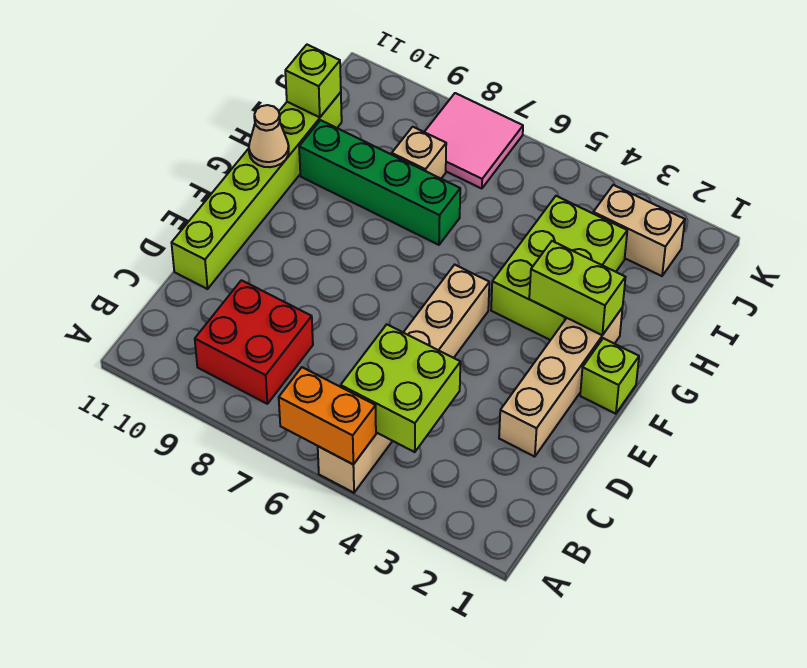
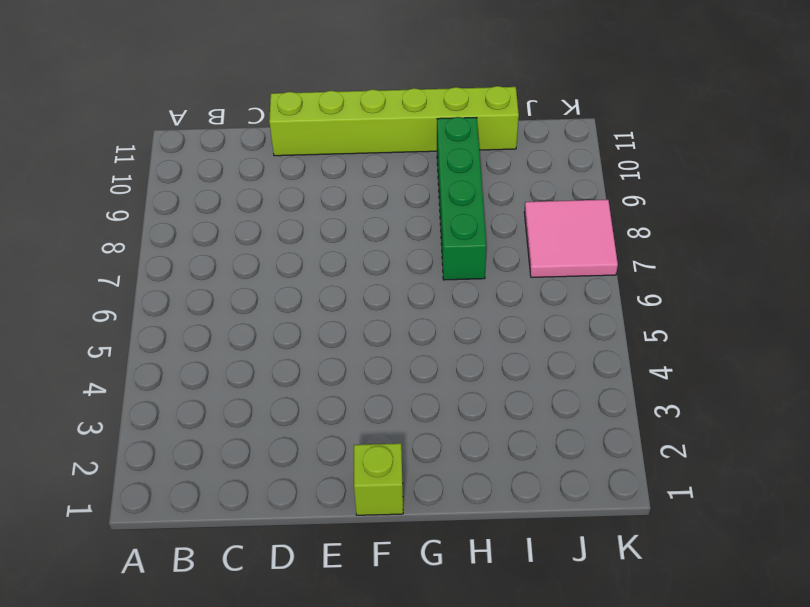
none -> tan brick A5:F5 level 1
none -> red brick B8:C9 level 1
none -> tan brick D2:G2 level 1

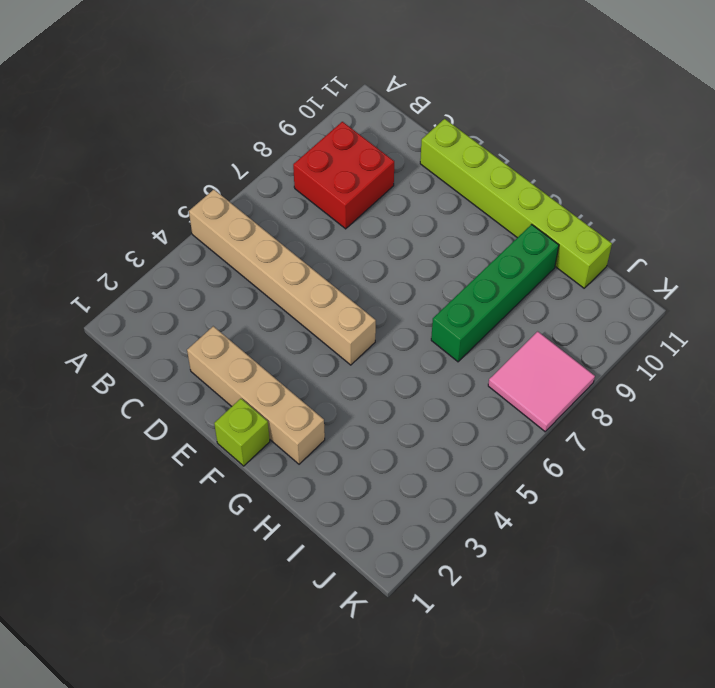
none -> lime brick G3:I4 level 1
none -> tan brick I8 level 1
none -> tan brick J2:J3 level 1

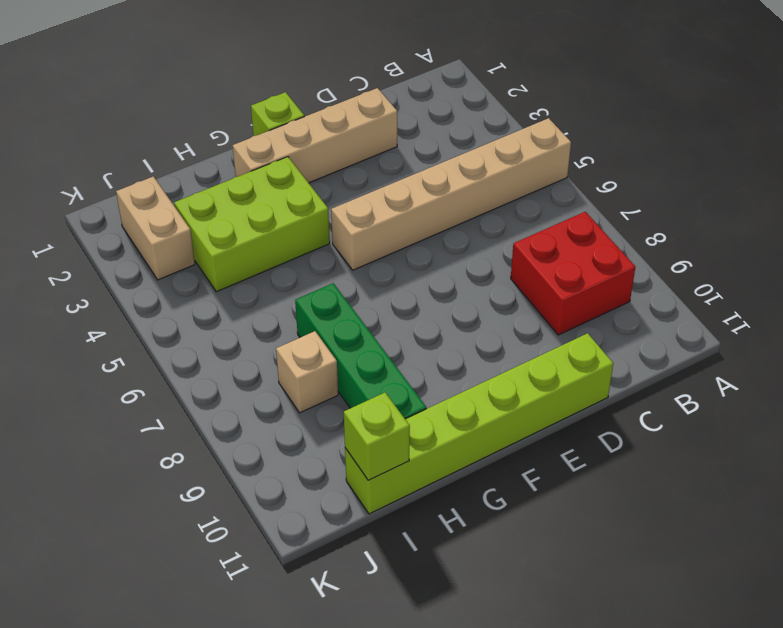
none -> pink tile J7:K8 level 1
none -> orange brick A5:A6 level 2
none -> lime brick B4:C5 level 2

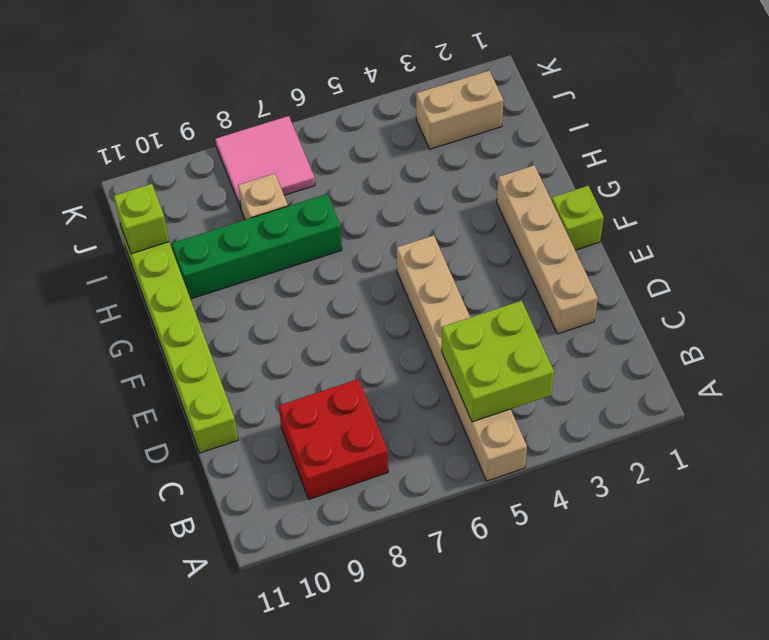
none -> lime brick G3:I4 level 1
none -> orange brick A5:A6 level 2
none -> lime brick G2:G3 level 2

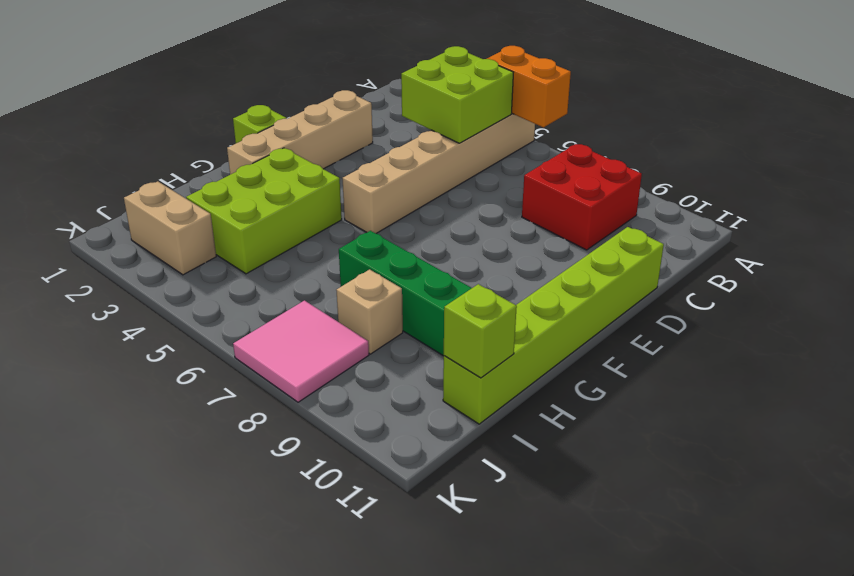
none -> lime brick G2:G3 level 2
none -> tan cone G11 level 2

